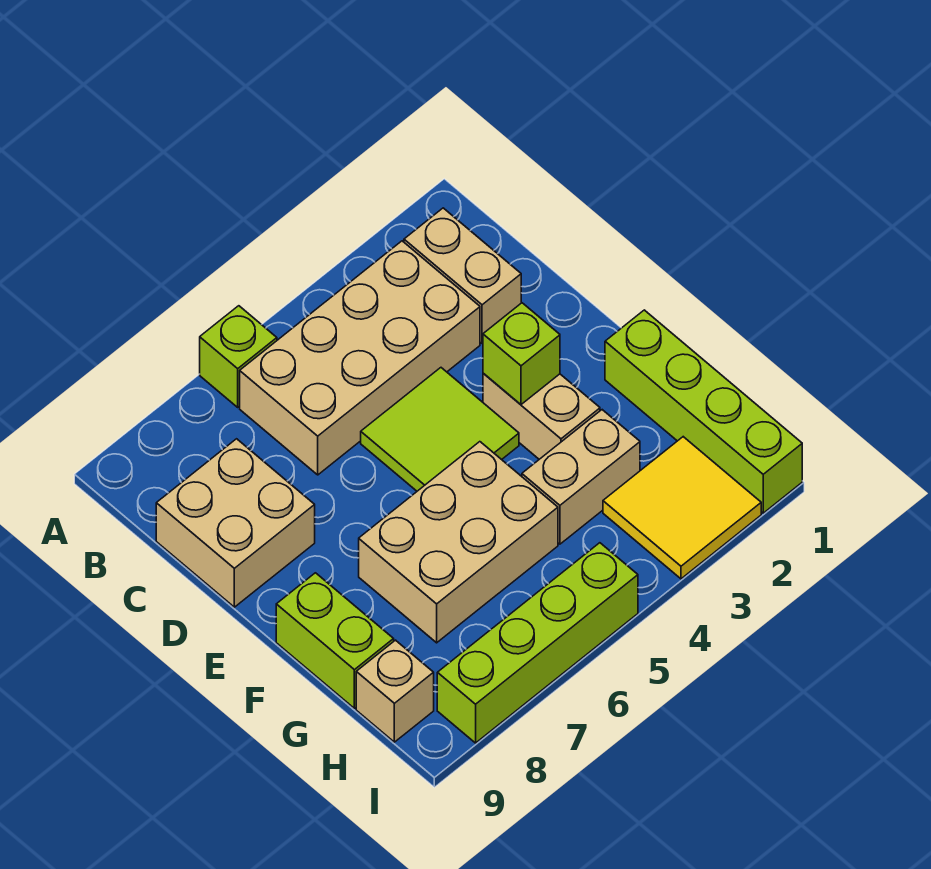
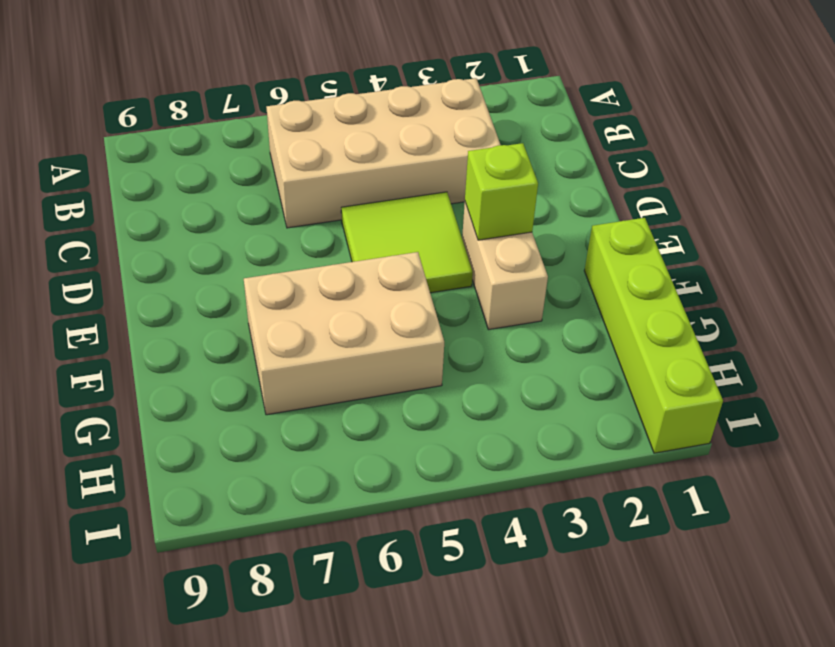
none -> lime brick A6 level 1
none -> tan brick B2:C2 level 1
none -> tan brick C8:D9 level 1

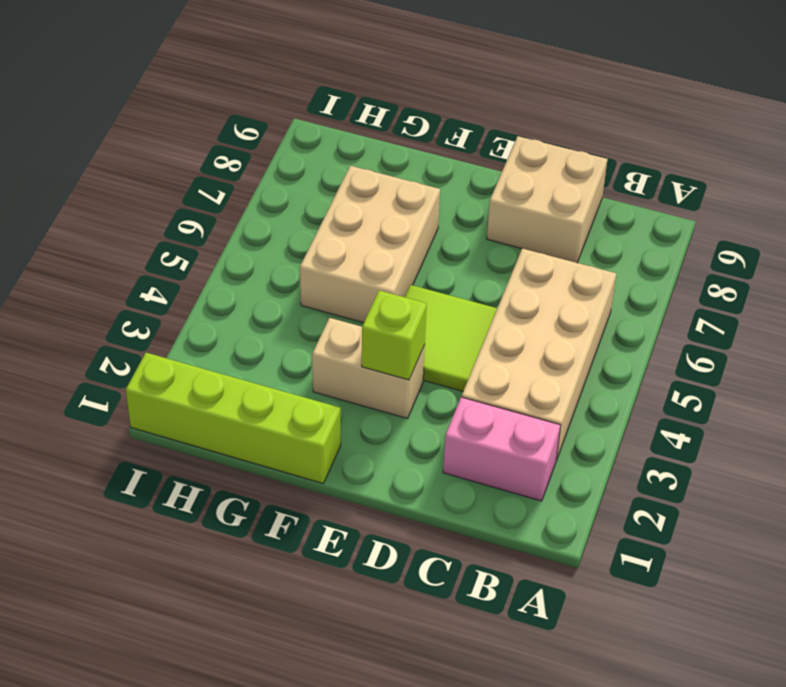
pink brick B2:C2 level 1 -> tan brick B2:C2 level 1
none -> lime brick A6 level 1
none -> lime brick F9:G9 level 1
none -> tan brick G3:G4 level 1

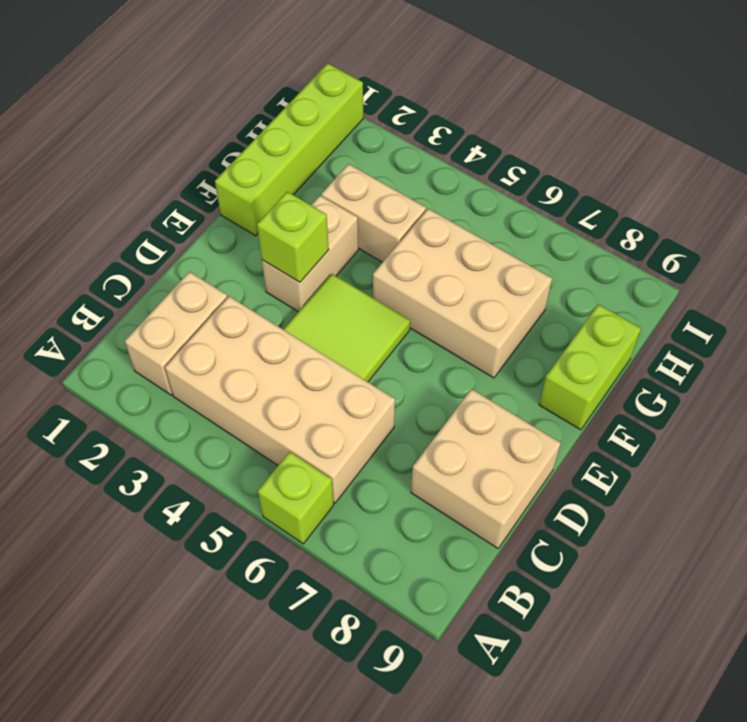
none -> yellow tile H2:I3 level 1
none -> tan brick H9 level 1
none -> lime brick I5:I8 level 1

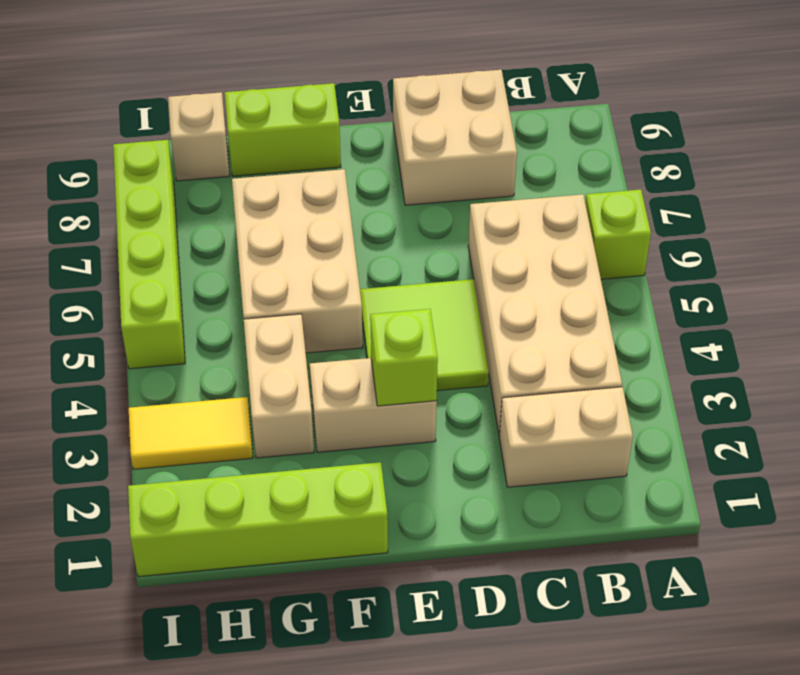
yellow tile H3:I3 level 1 -> yellow tile H2:I3 level 1

